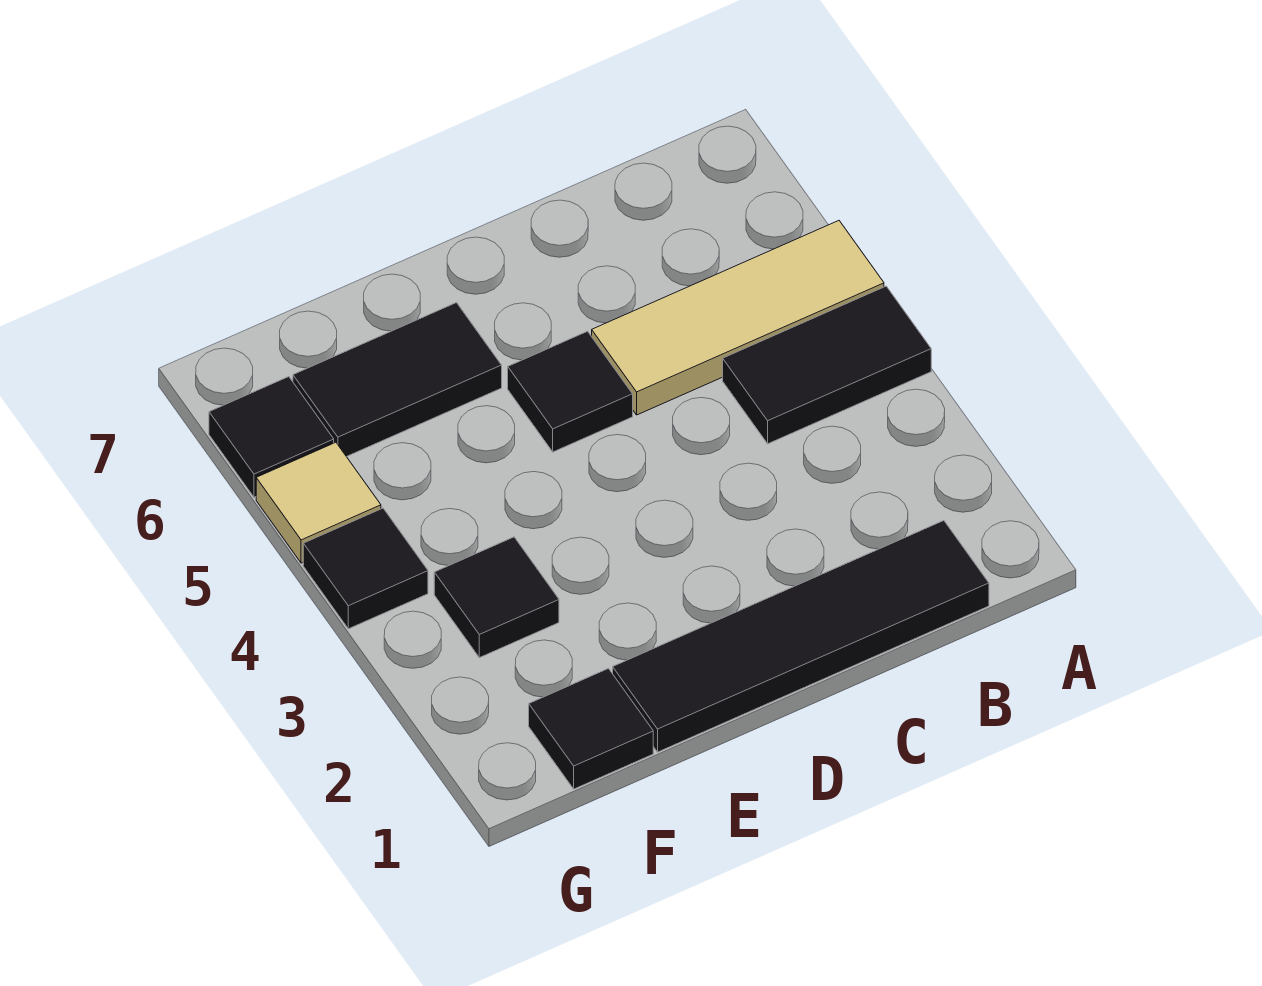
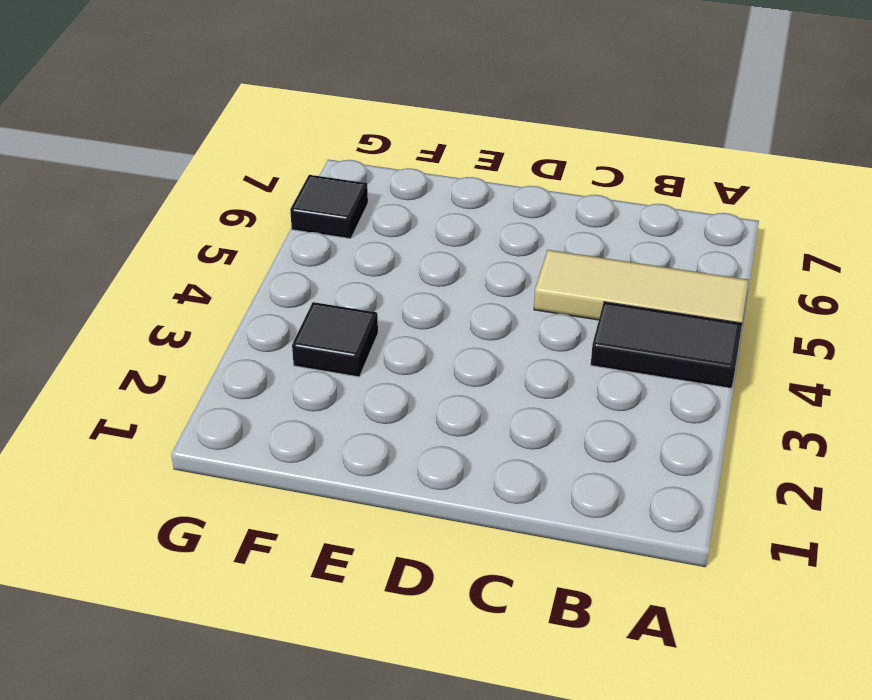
none -> black tile B1:E1 level 1
none -> black tile D5 level 1

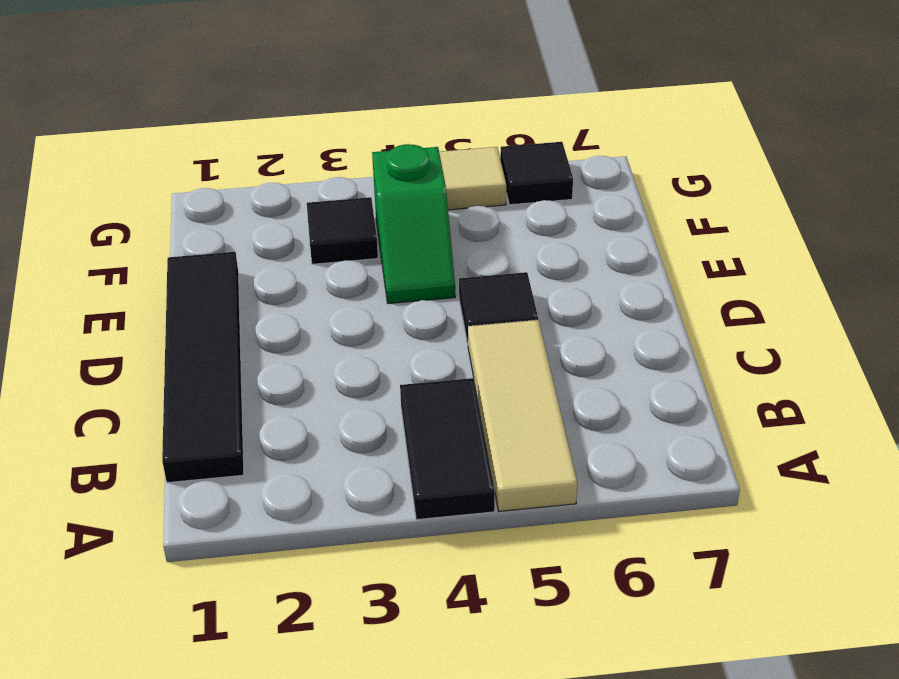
green slope E4:F4 level 1 top F -> none
none -> black tile E6:F6 level 1
none -> black tile F1 level 1

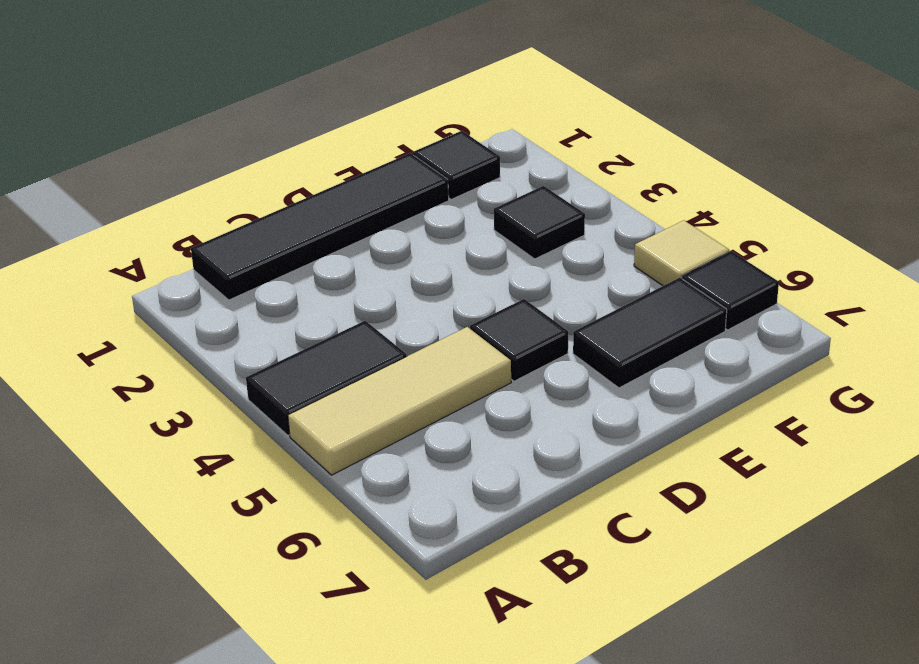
none -> black tile G4 level 1

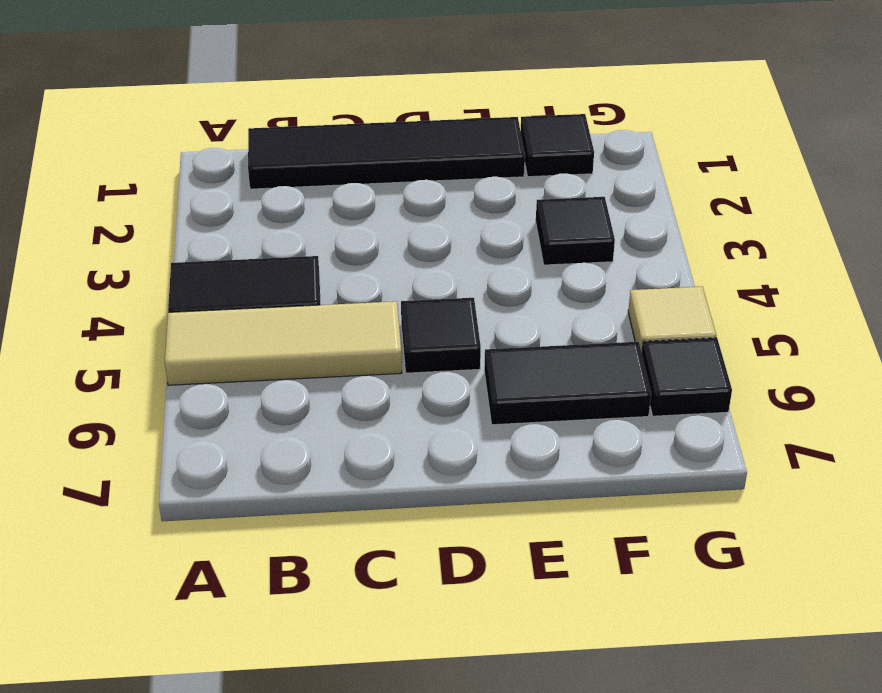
none -> black tile G4 level 1

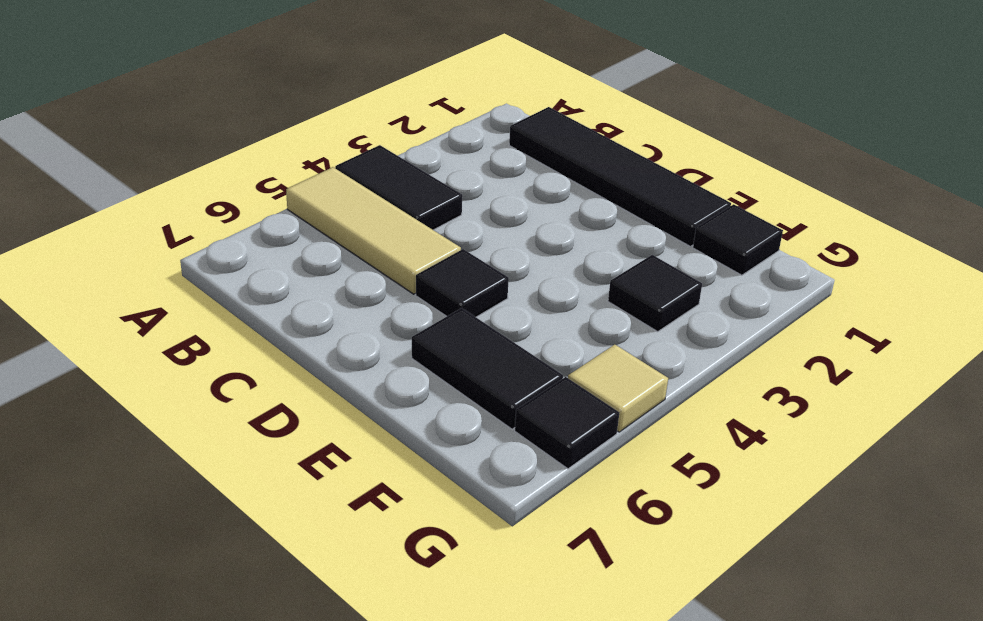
none -> black tile G4 level 1

